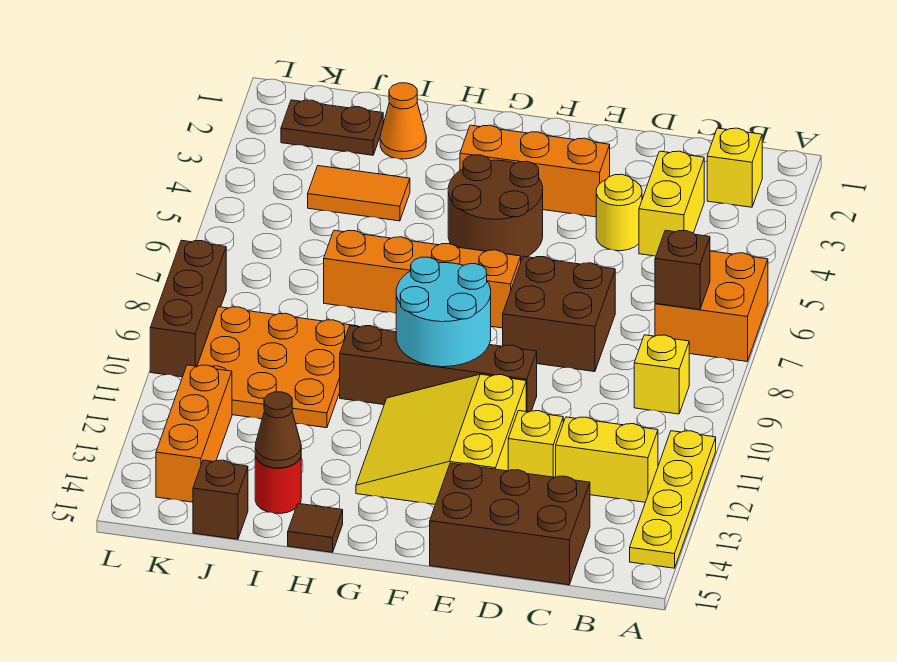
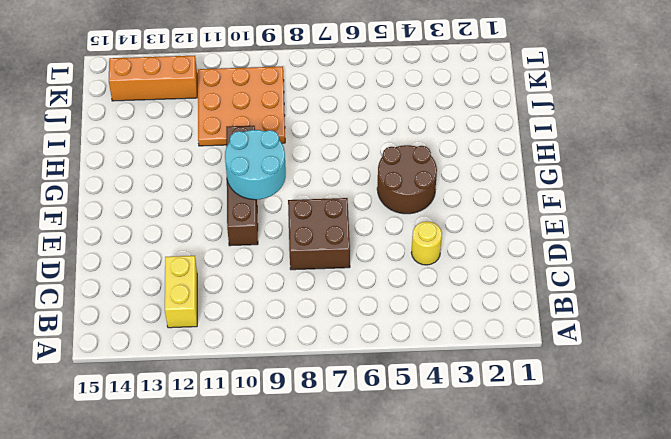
none -> orange brick A6:B7 level 1
none -> yellow plate A11:A14 level 1
none -> yellow brick B2 level 1

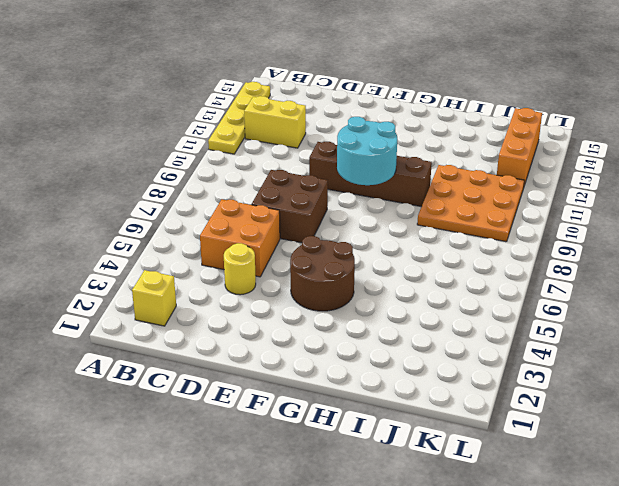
orange brick C5:D6 level 1 -> orange brick A6:B7 level 1
none -> yellow brick B9 level 1
none -> yellow brick C3:C4 level 1
none -> brown brick C14:E15 level 1

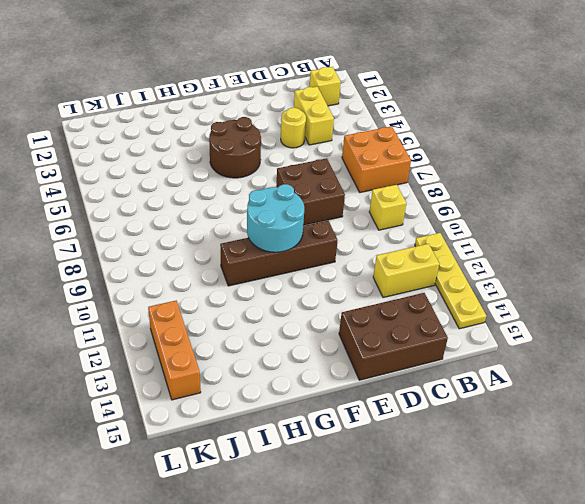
none -> yellow brick D12 level 1
none -> orange brick E3:G3 level 1
none -> yellow slope E11:G13 level 1 top E

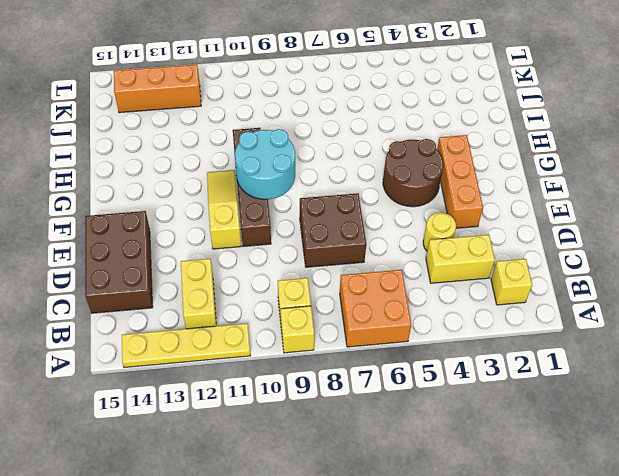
yellow brick A9 level 1 -> yellow brick D12 level 1
yellow slope E11:G11 level 1 top E -> yellow slope E11:G13 level 1 top E
none -> orange brick F7:I7 level 1
none -> brown tile H15 level 1
none -> orange cone I2 level 1

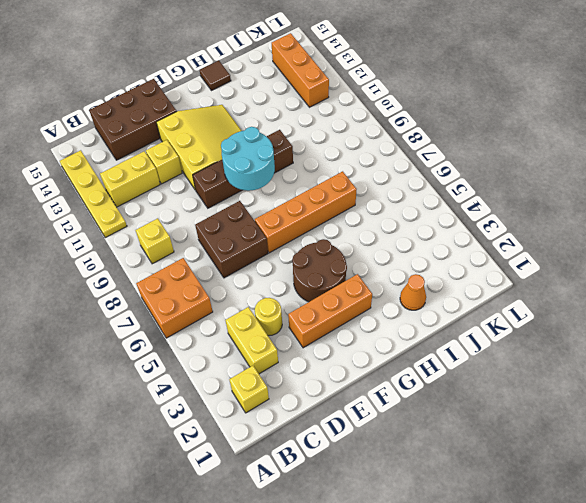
none -> orange tile I4:J4 level 1
none -> orange plate I9:K11 level 1
none -> red round brick I14 level 1

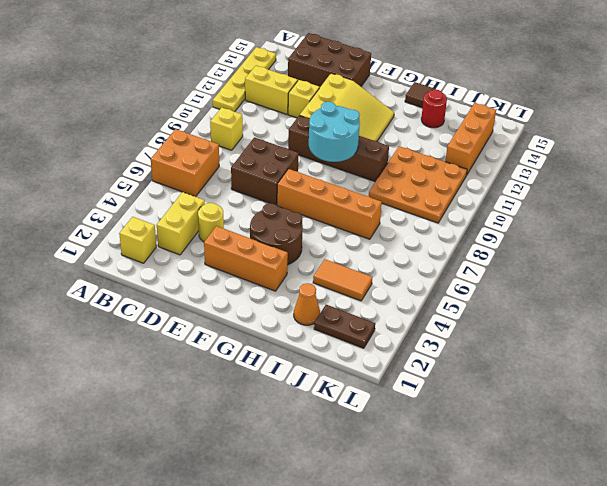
none -> brown brick J15 level 1
none -> brown brick L8:L10 level 1
none -> brown brick B7 level 2

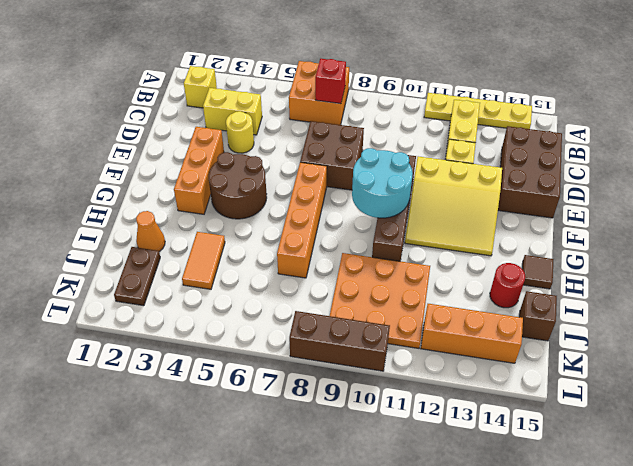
red brick B7 level 2 -> brown brick B7 level 2
none -> yellow brick B9 level 1
none -> brown cone I14 level 2

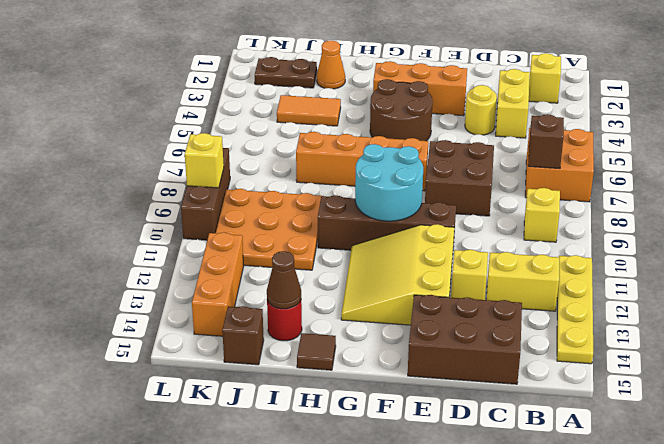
yellow brick L9 level 2 -> none

